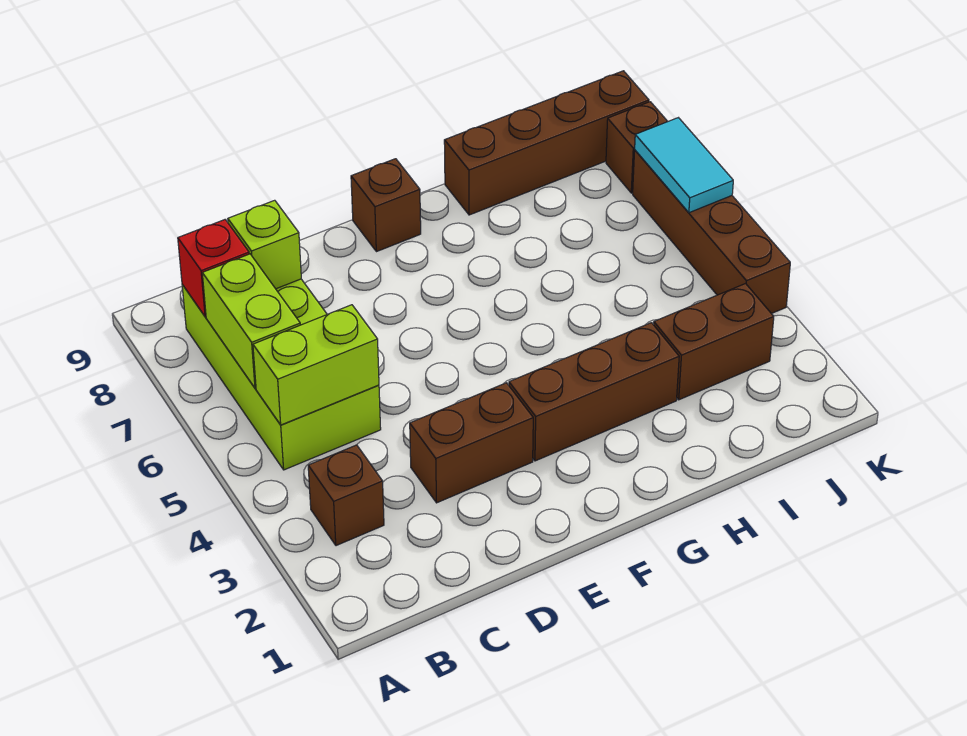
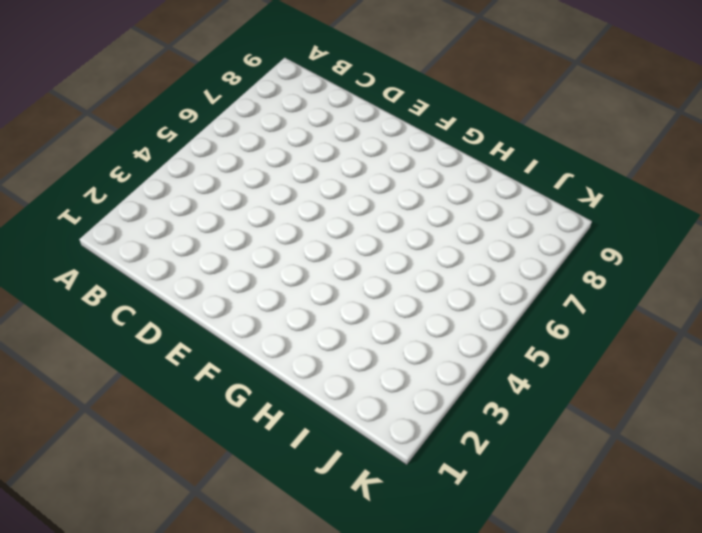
none -> brown brick B3 level 1
none -> lime brick B5:C8 level 1
none -> brown brick D3:E3 level 1

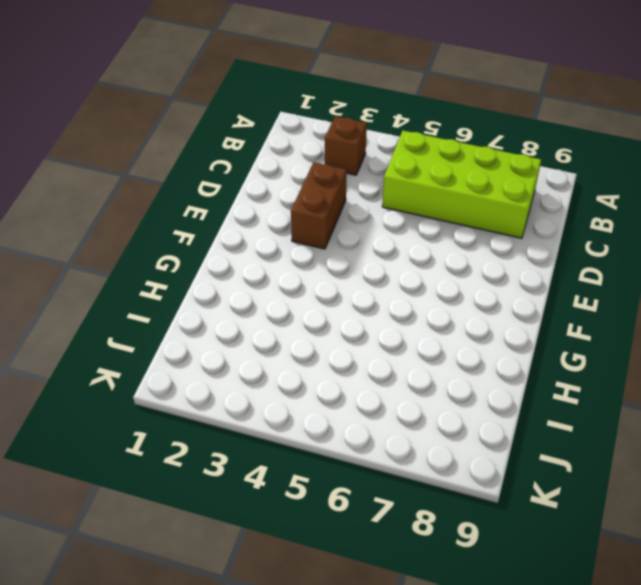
none -> brown brick F3:H3 level 1
none -> brown brick F9 level 1
none -> brown brick H9:K9 level 1

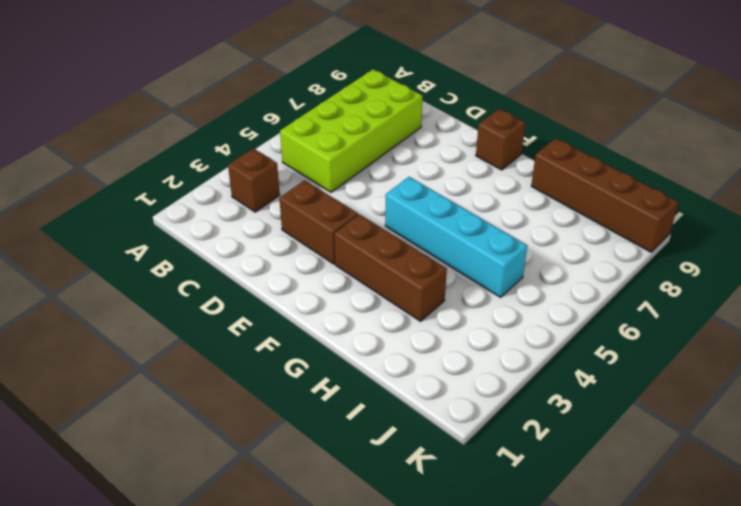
cyan brick F5:I5 level 1 -> none
none -> brown brick I3:J3 level 1
none -> brown brick K4:K7 level 1
none -> brown brick K8 level 1

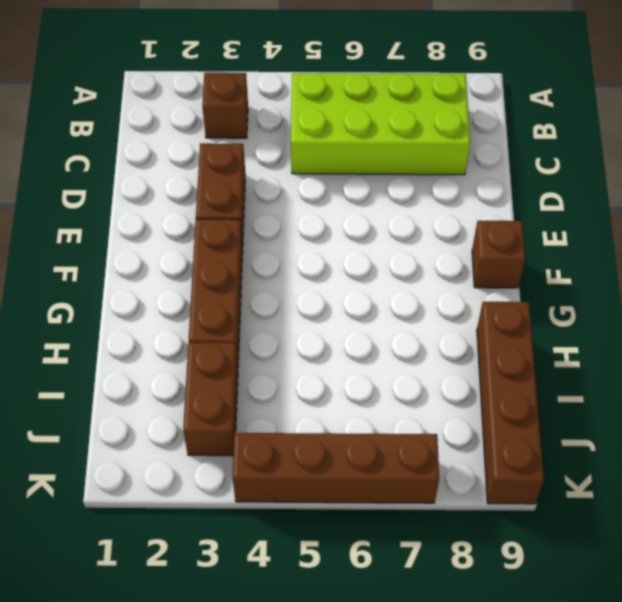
none -> brown brick K8 level 1
none -> lime brick B5:C5 level 2
none -> lime brick B6:B7 level 2

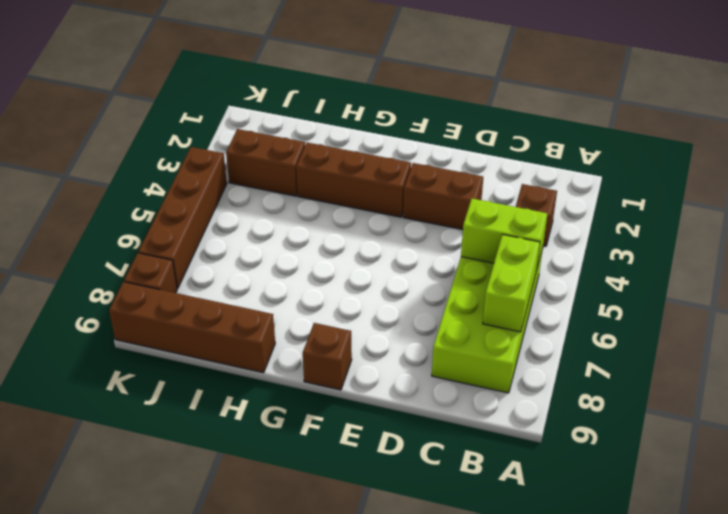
none -> red brick B8 level 2
none -> lime brick C8 level 2
none -> cyan tile K6:K7 level 2

